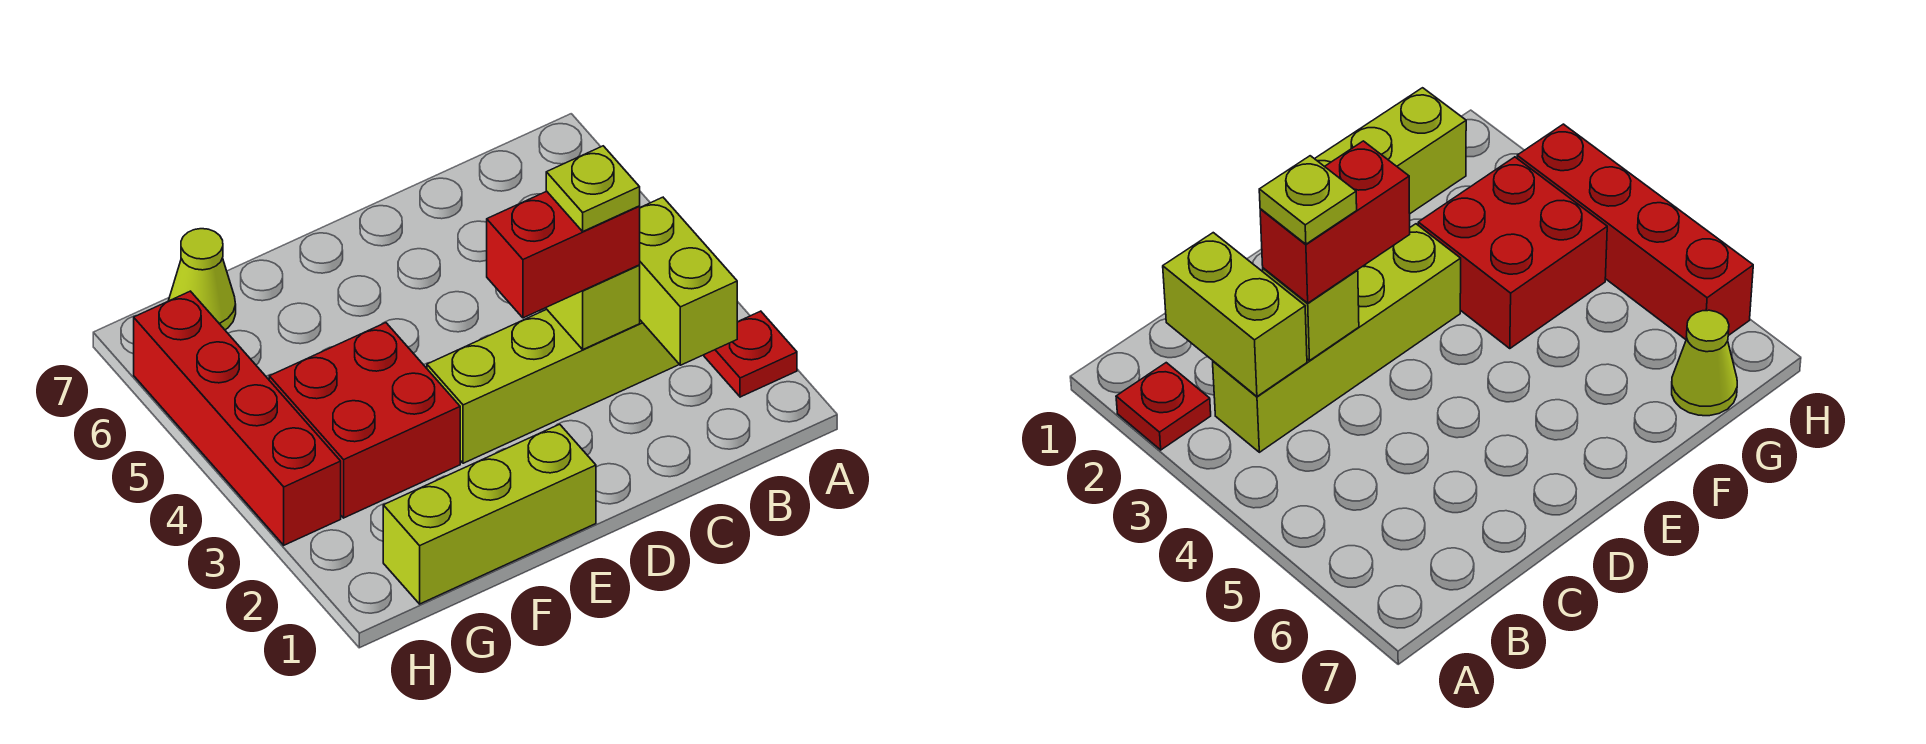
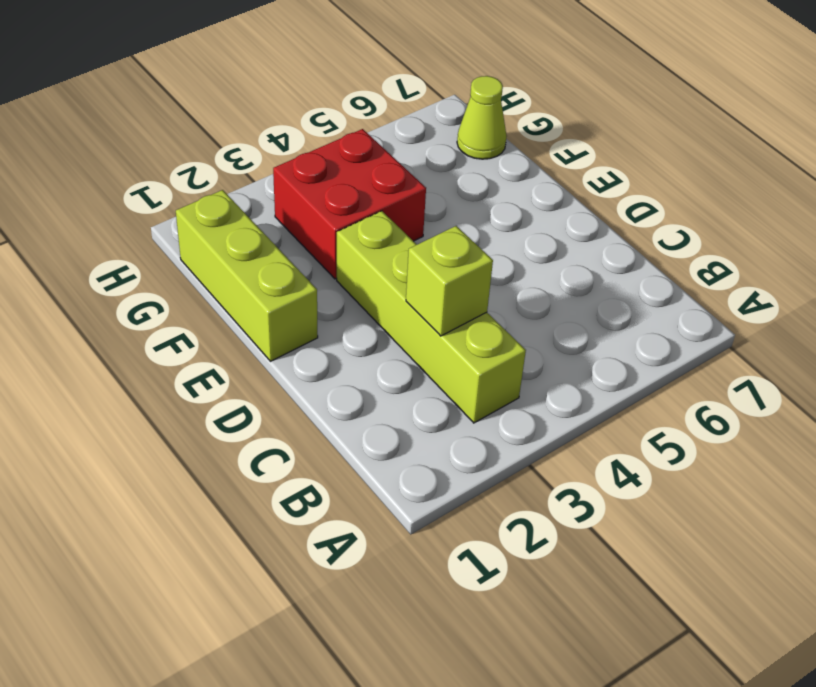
none -> red plate A2 level 1
none -> red brick H3:H6 level 1

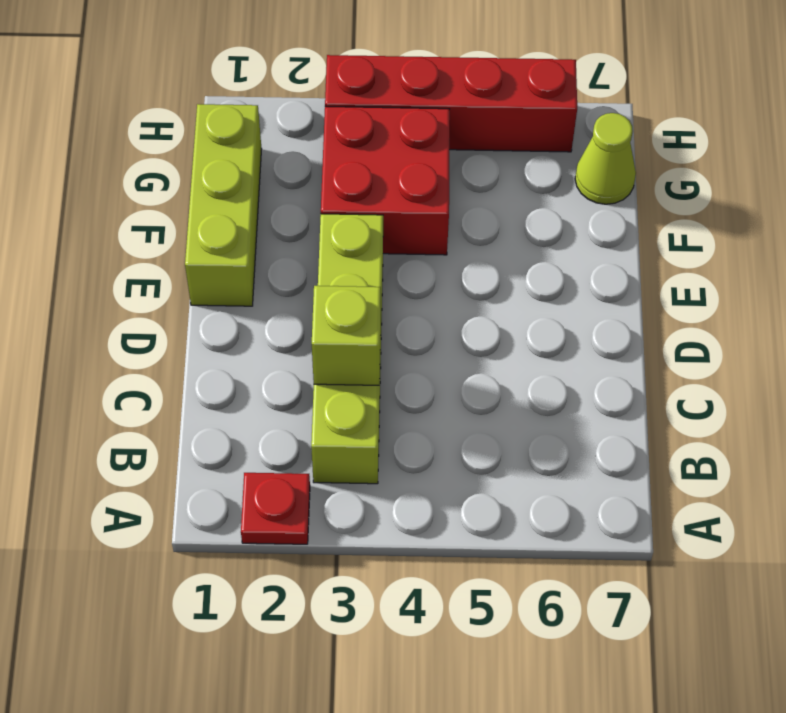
none -> lime brick B2:B3 level 2
none -> red brick C3:D3 level 3

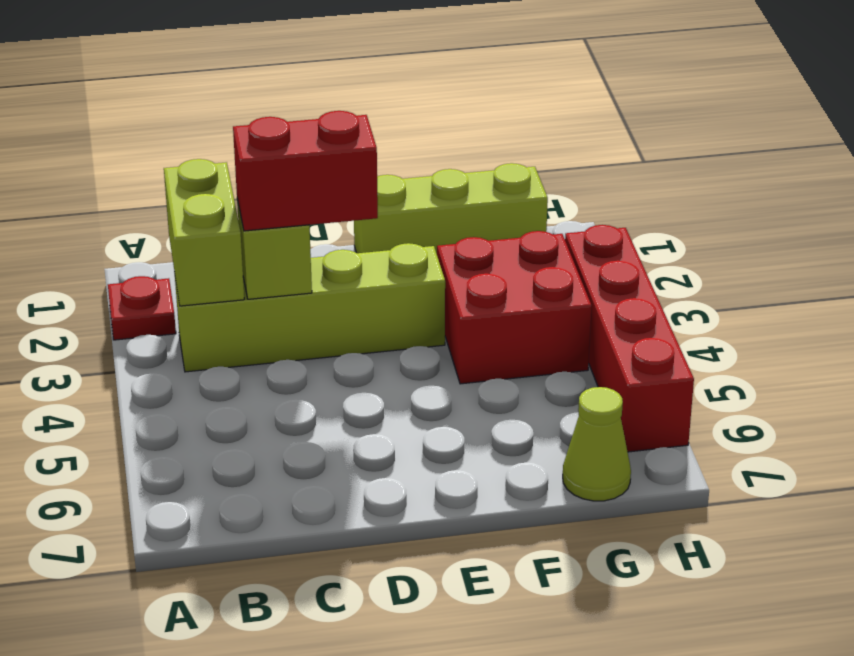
none -> lime plate C3 level 4

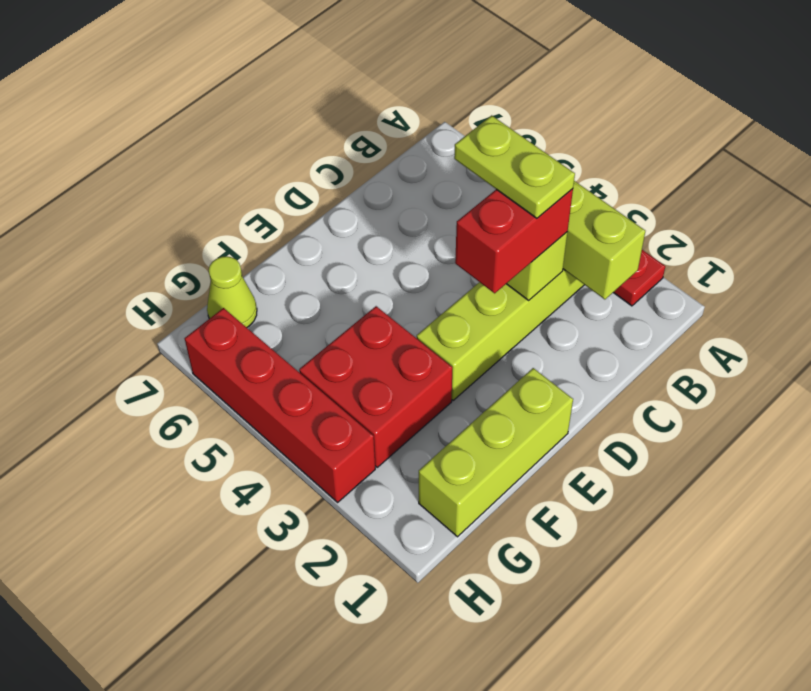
lime plate C3:C4 level 4 -> lime plate C3 level 4

